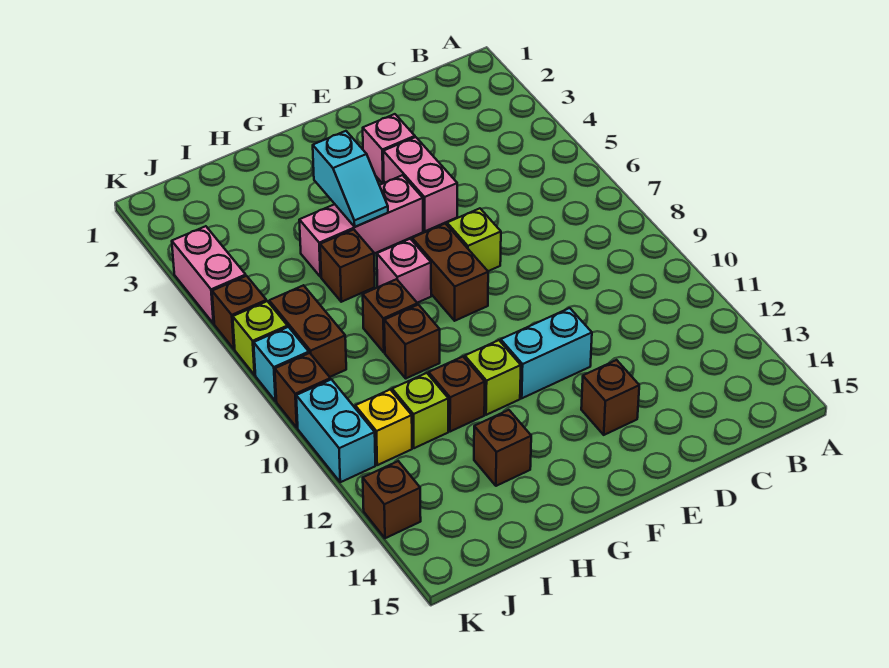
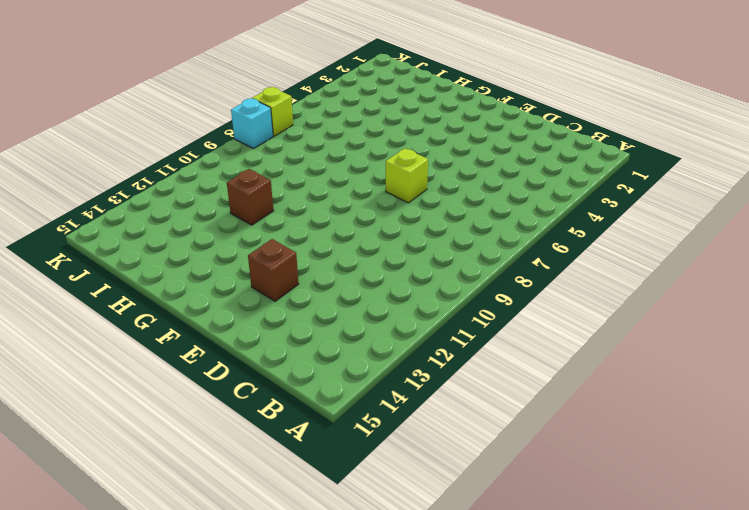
none -> pink brick E3 level 1
none -> pink brick E4:E5 level 1
none -> cyan brick E11:F11 level 1

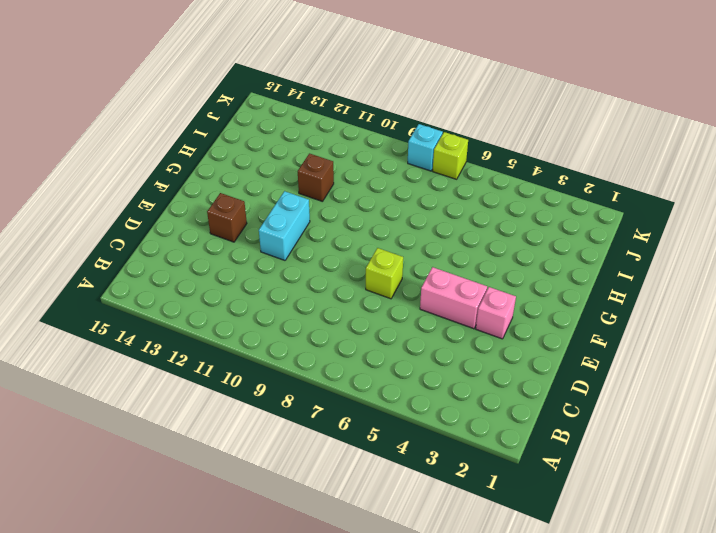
none -> pink brick F5:H5 level 1
none -> brown brick F7:F8 level 1
none -> pink brick G7 level 1

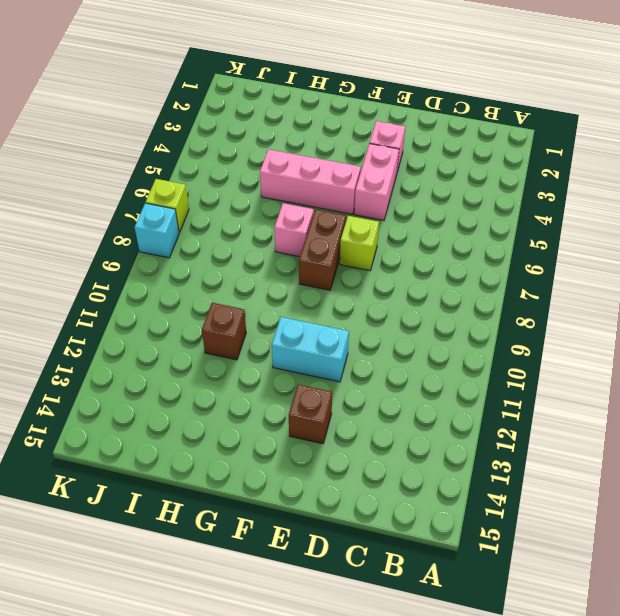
none -> lime brick G11 level 1
none -> brown brick H6 level 1
none -> brown brick H8 level 1

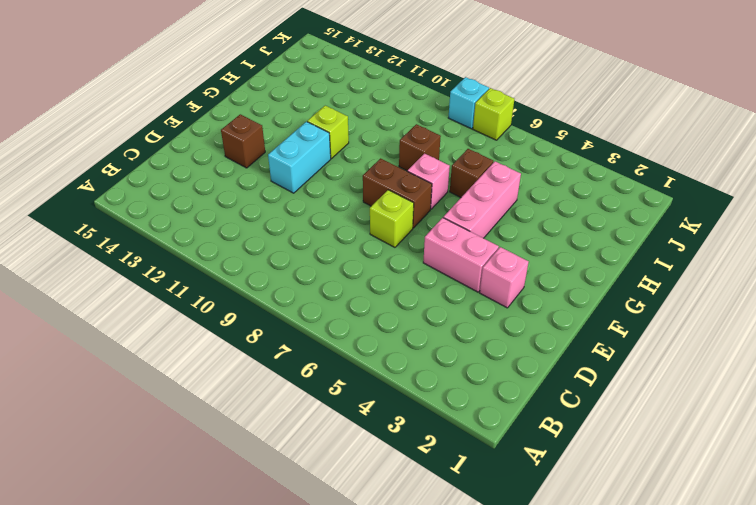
none -> brown brick H9 level 1
none -> brown brick H11 level 1
none -> brown brick H13 level 1

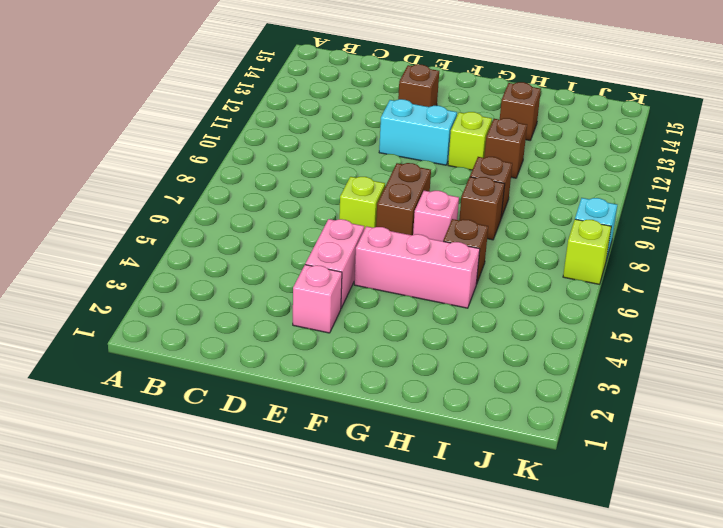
none -> lime brick I11 level 1
none -> brown brick J7:J8 level 1
none -> yellow brick J11 level 1

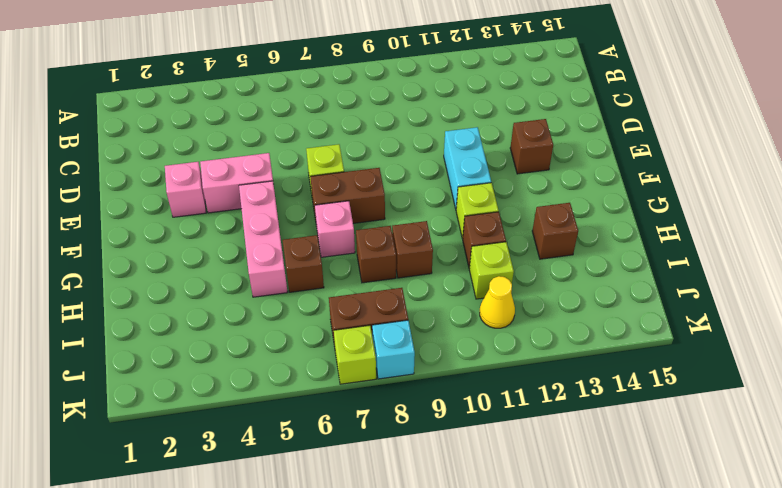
yellow cone J11 level 1 -> yellow brick J11 level 1
none -> pink brick K4:K5 level 1
none -> brown brick K6 level 1
none -> brown brick K9 level 1

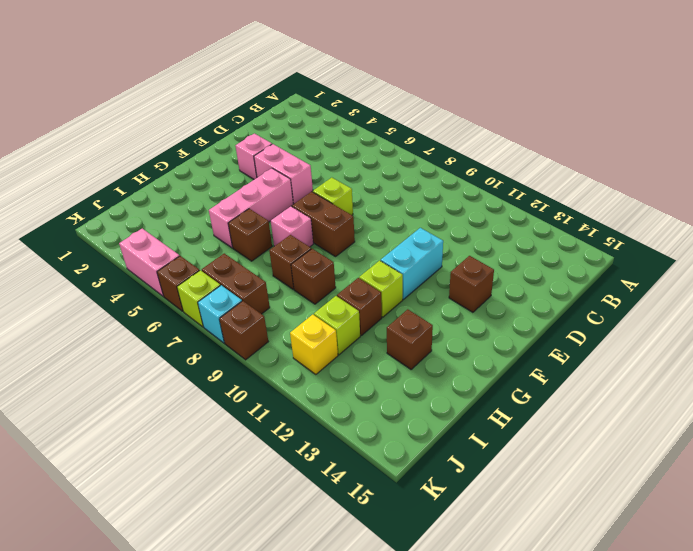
none -> cyan brick K10:K11 level 1
none -> brown brick K13 level 1
none -> cyan slope G4:G5 level 2 top 4

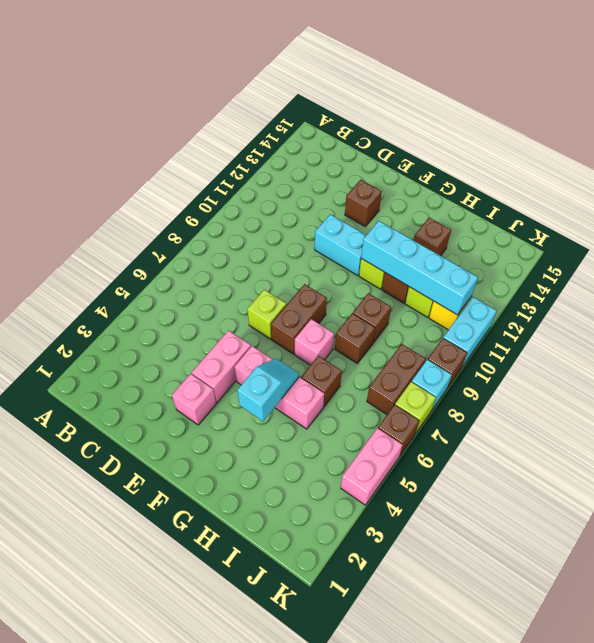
cyan brick G11:J11 level 2 -> none
none -> brown brick K13 level 1

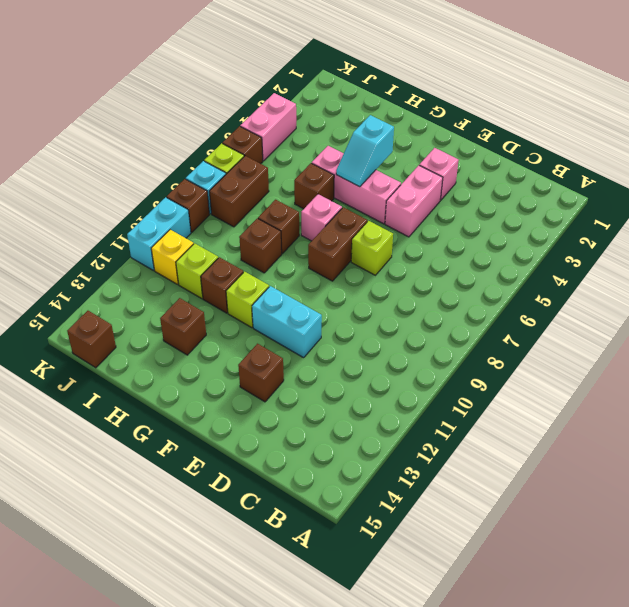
brown brick J15 level 1 -> brown brick K13 level 1

